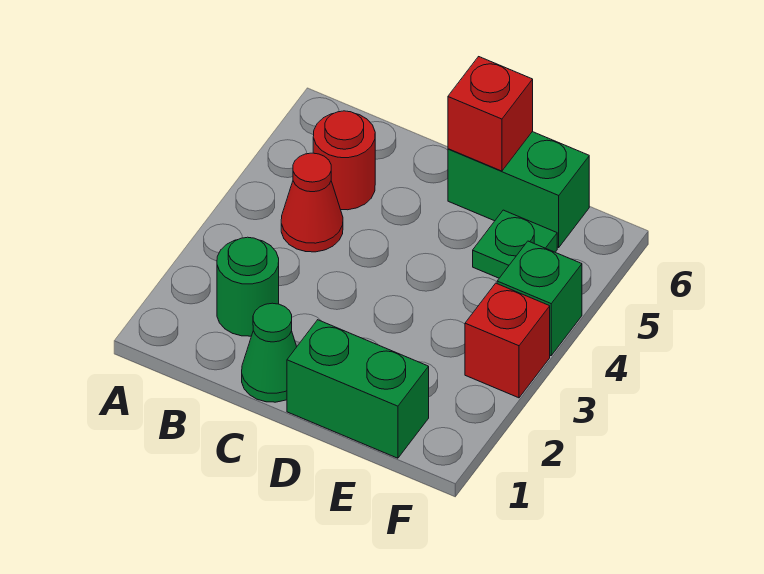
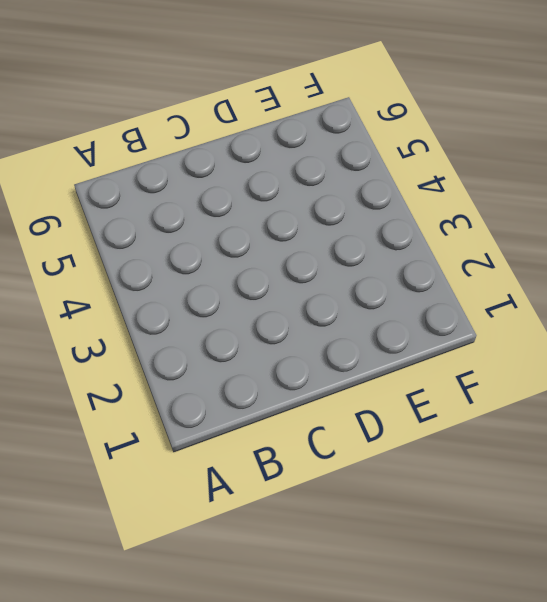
none -> green round brick B2 level 1
none -> red cone B4 level 1

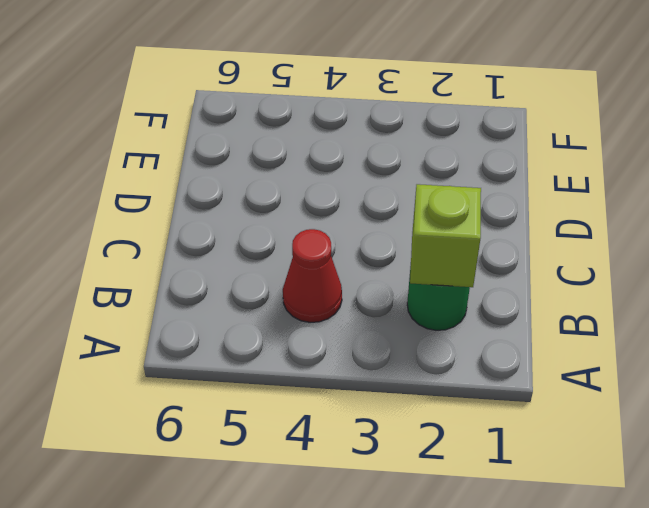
lime brick B2 level 2 -> none
none -> red round brick B5 level 1
none -> green cone C1 level 1

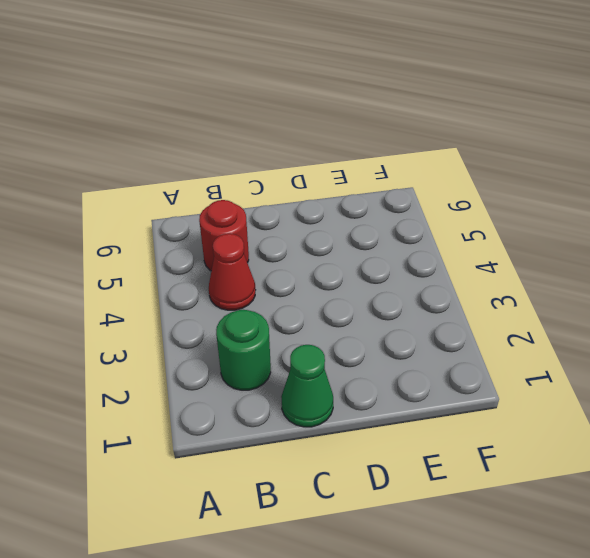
none -> green brick D1:E1 level 1
none -> green brick D6:E6 level 1

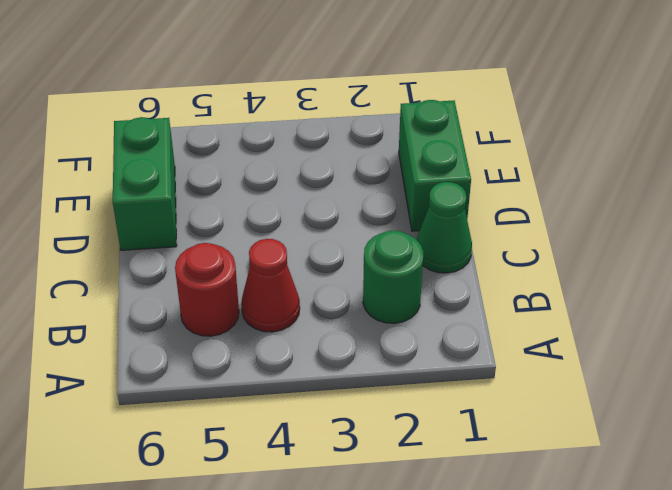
none -> green plate E5 level 1
none -> red brick F3 level 1

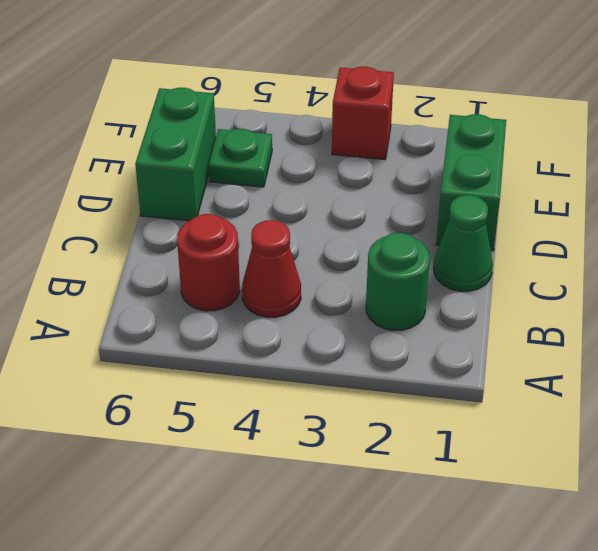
none -> green brick F4 level 1
none -> red brick D6 level 2

